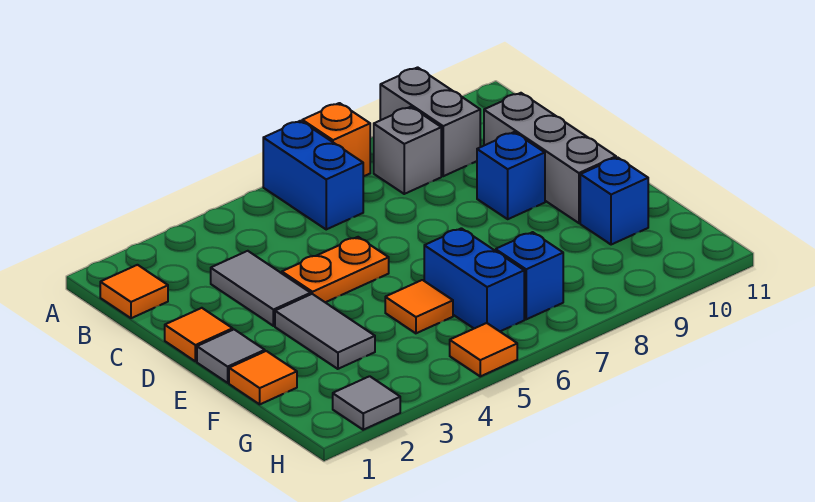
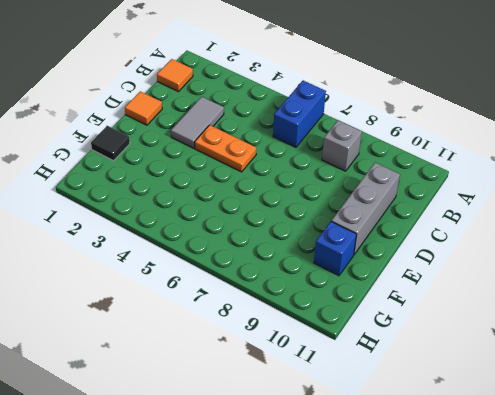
black tile F1 level 1 -> orange tile F1 level 1
none -> orange brick A7 level 1
none -> grey brick A9:B9 level 1
none -> blue brick D9 level 1

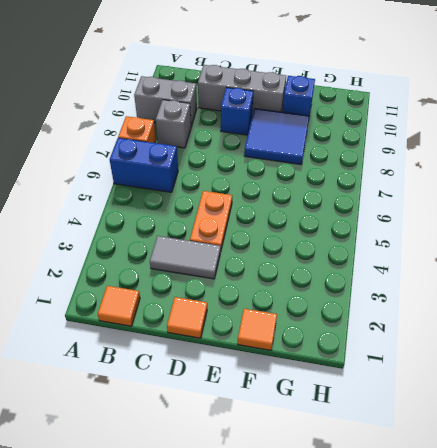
blue tile E8:F9 level 1 -> none
none -> grey tile E1 level 1
none -> grey tile E3:F3 level 1
none -> orange tile F5 level 1

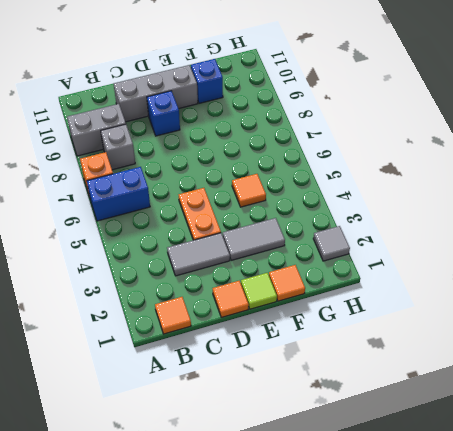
lime tile E1 level 1 -> grey tile E1 level 1
none -> blue brick F6:G6 level 1
none -> blue brick G7 level 1
none -> orange tile H5 level 1

